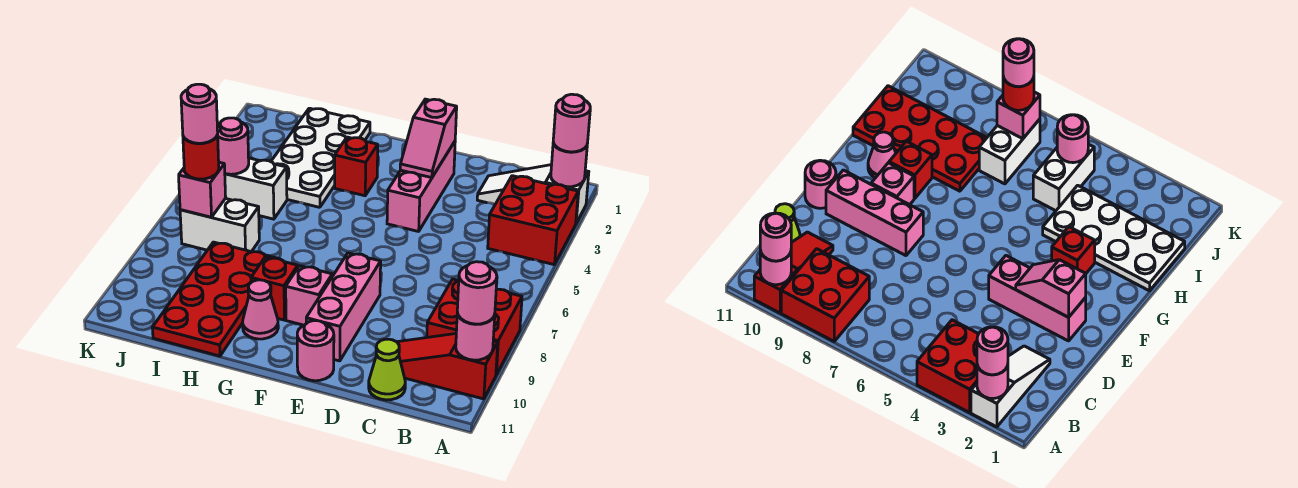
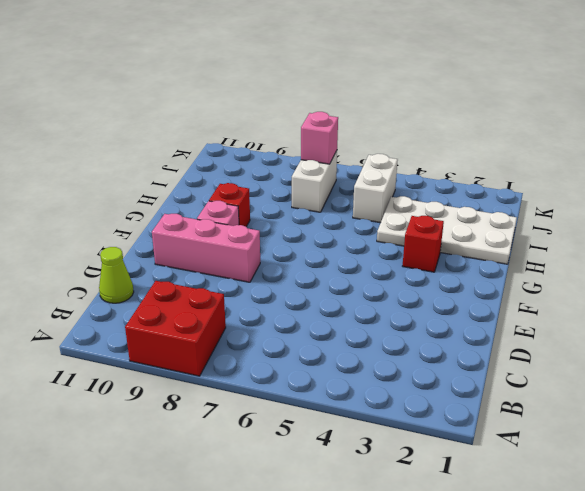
none -> white slope A2:C2 level 1 top A
none -> red brick A3:B4 level 1
none -> red slope A10:C10 level 1 top A

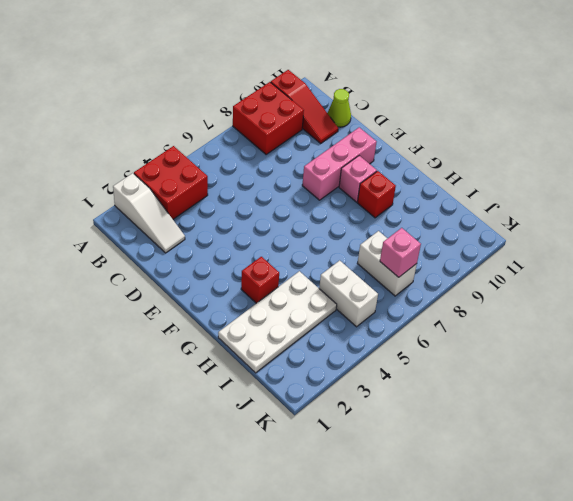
none -> pink brick E2:E4 level 1
none -> pink round brick E11 level 1
none -> pink cone G10 level 1

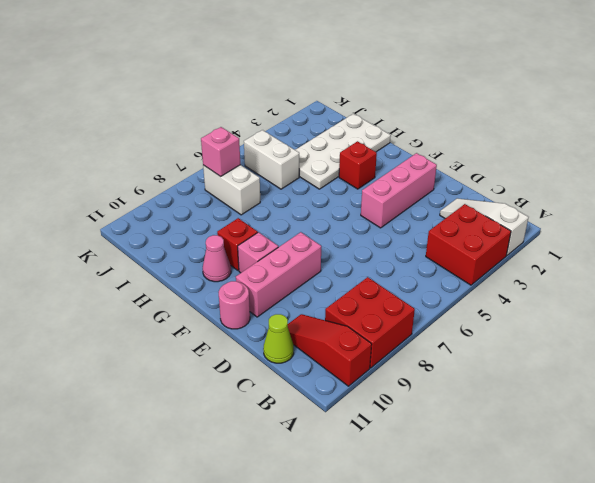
none -> red plate H8:I11 level 1
none -> pink round brick A2 level 2
none -> pink round brick A10 level 2

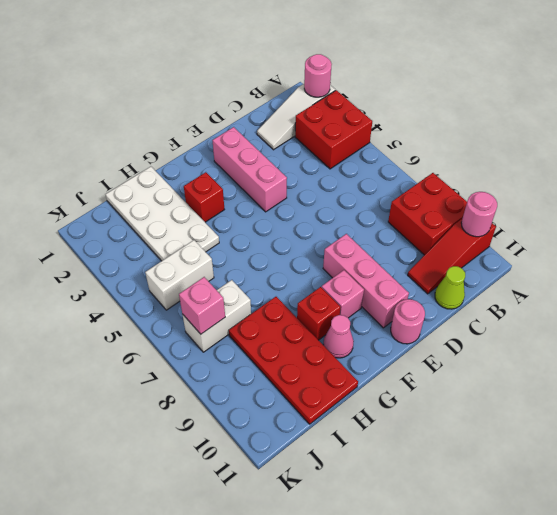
none -> pink slope E2:E3 level 2 top 2
none -> pink round brick J5 level 2
none -> pink round brick A2 level 3

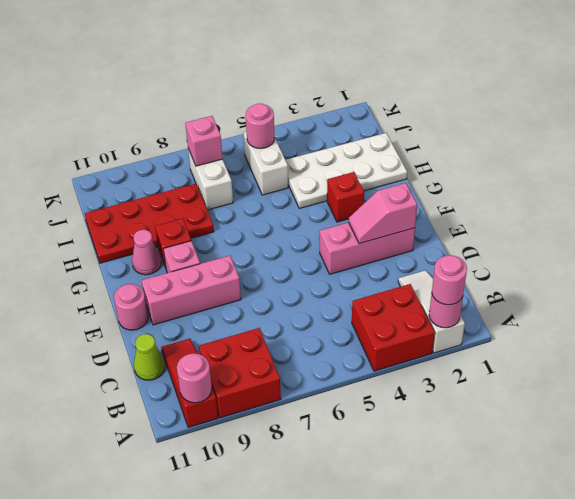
none -> pink round brick A10 level 3
none -> red round brick J7 level 3
none -> pink round brick J7 level 4

